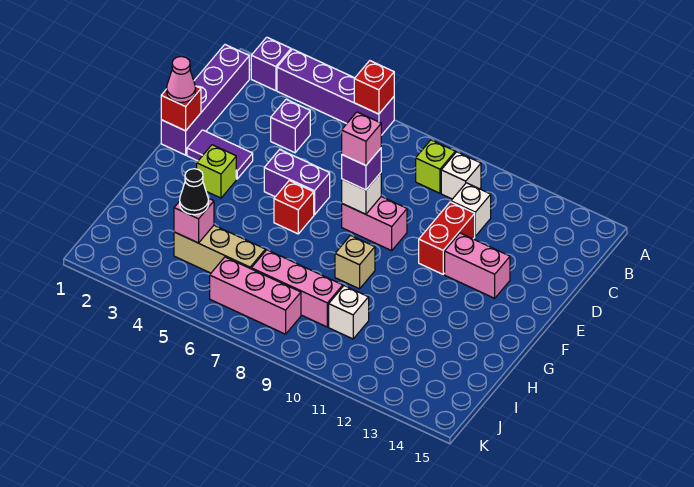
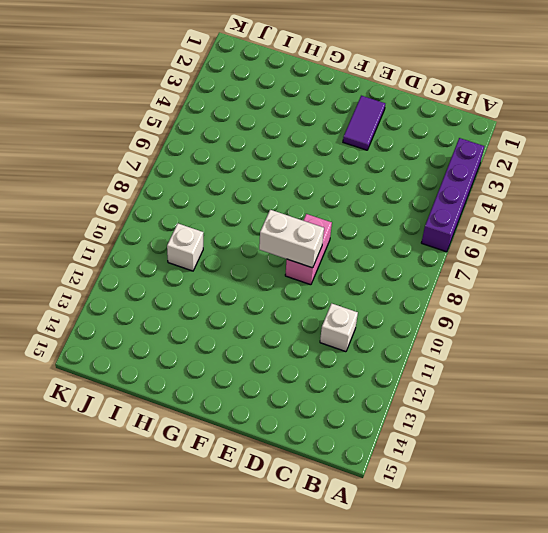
white brick E9:F9 level 2 -> none
none -> purple brick A2 level 1
none -> purple brick B1:E1 level 1
none -> lime brick B9 level 1

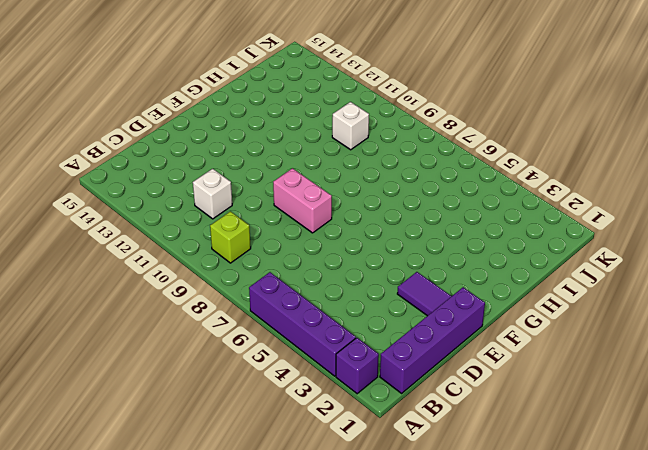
none -> white brick B10 level 1
none -> purple brick C4 level 1
none -> red brick D11:E11 level 1

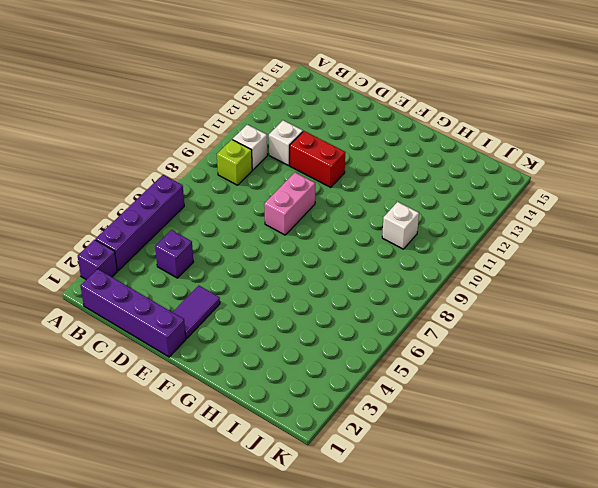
none -> purple brick E5:E6 level 1
none -> pink brick E12:E13 level 1
none -> lime brick F3 level 1

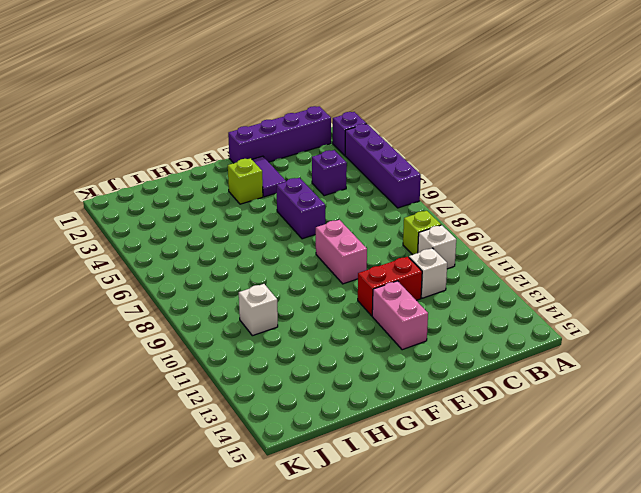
none -> red brick F6 level 1
none -> tan brick G9 level 1
none -> tan brick I4:I6 level 1

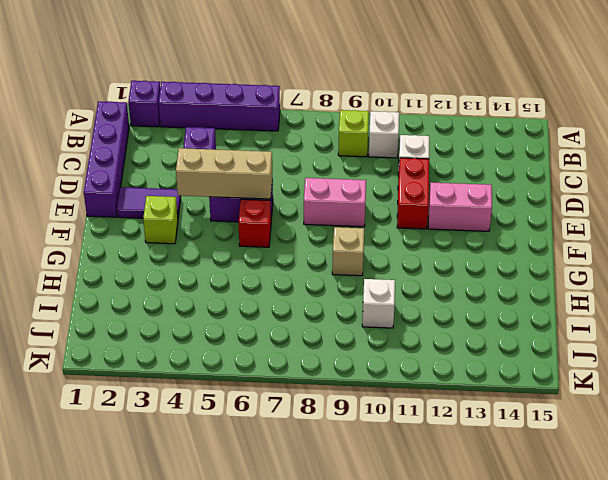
tan brick E4:E6 level 2 -> tan brick I4:I6 level 1
none -> pink brick I7:I9 level 1
none -> pink brick J6:J8 level 1
none -> red brick A6 level 2

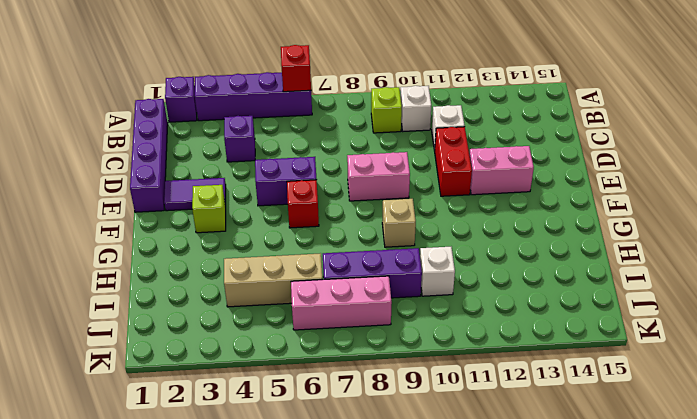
purple brick I7:I9 level 1 -> pink brick I7:I9 level 1
none -> red brick E1 level 2
none -> white brick E8 level 2
none -> pink brick I4 level 2

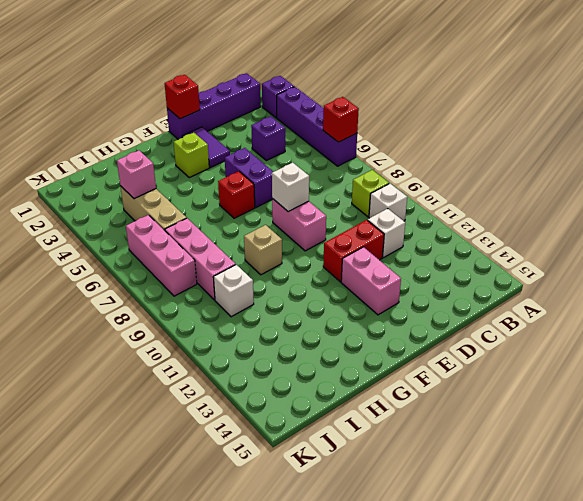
none -> pink cone E1 level 3
none -> purple brick E8 level 3
none -> black cone I4 level 3

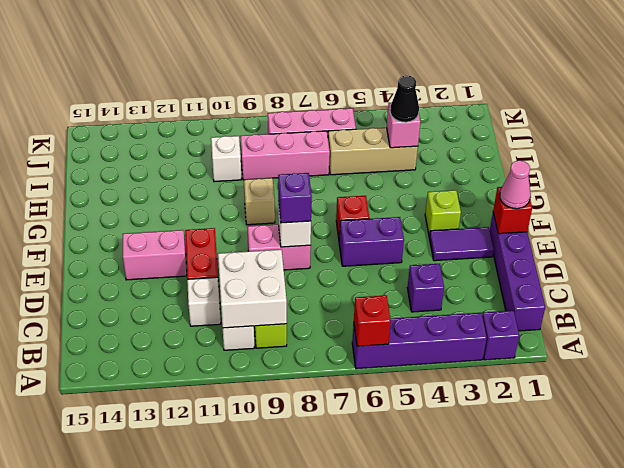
white brick B9:C10 level 2 -> none
none -> pink brick E8 level 4

